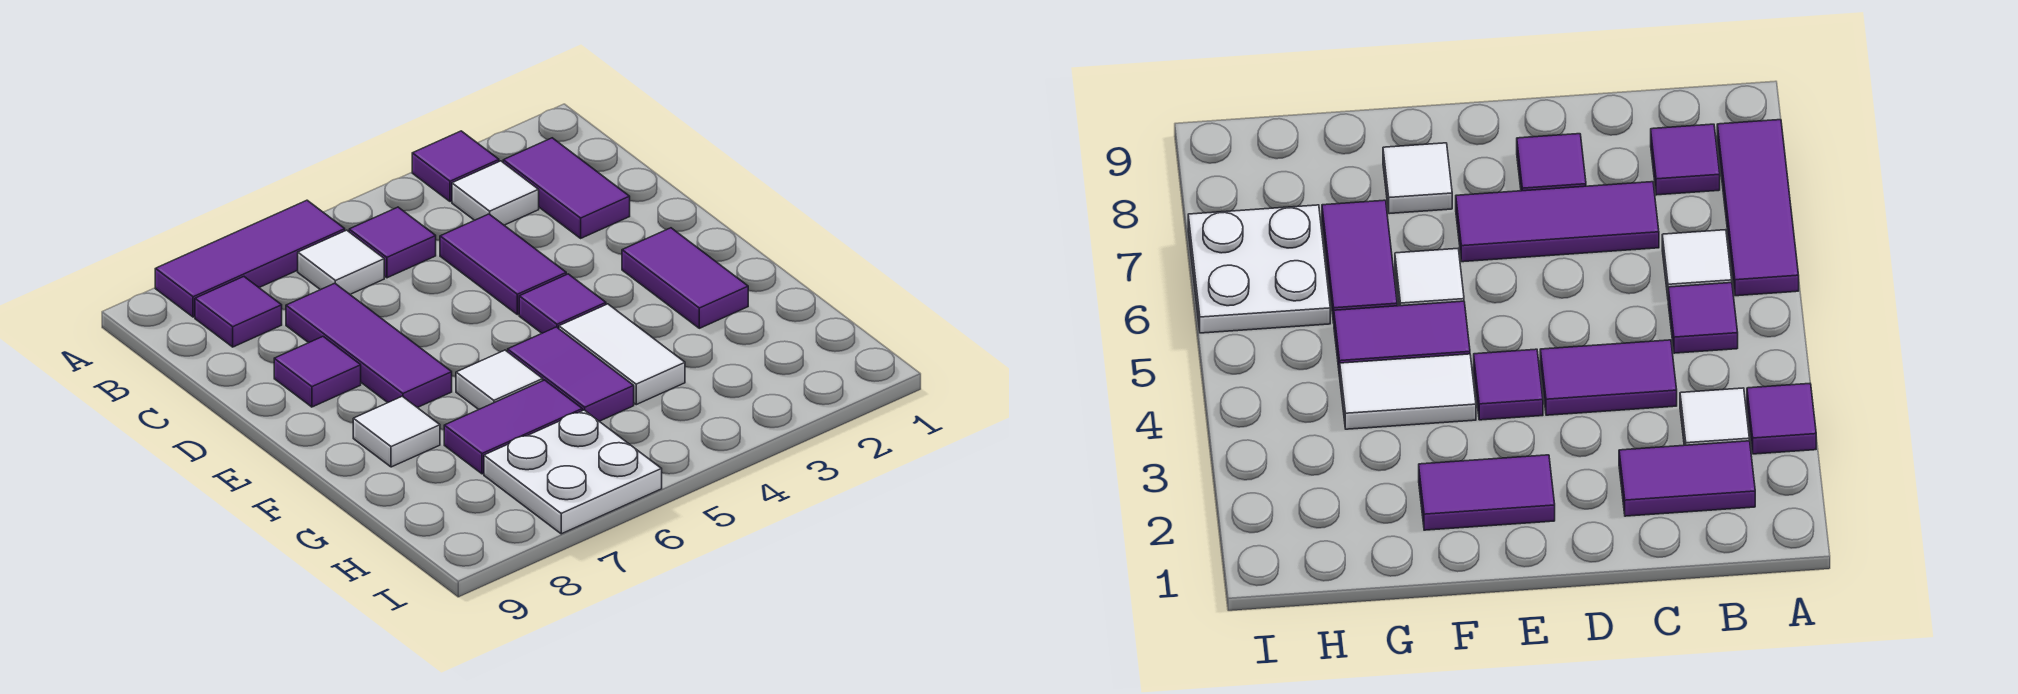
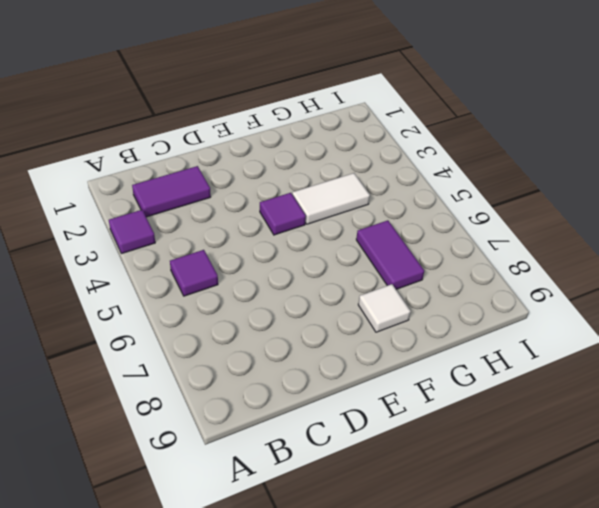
none -> purple tile A6:A8 level 1
none -> white tile B3 level 1
none -> white tile B6 level 1

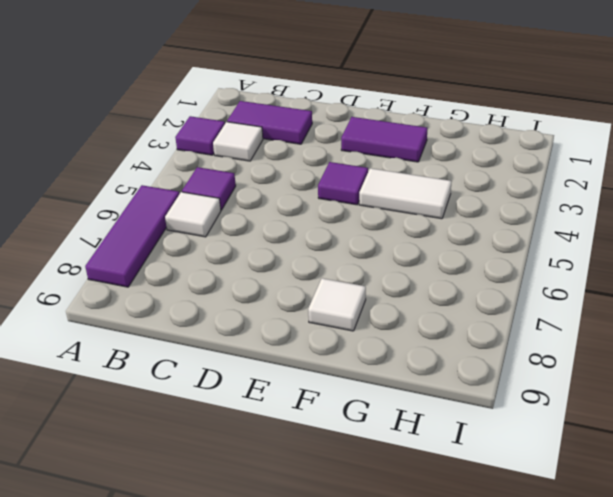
none -> purple tile B8 level 1
none -> purple tile C4:D4 level 1
none -> purple tile C7:E7 level 1

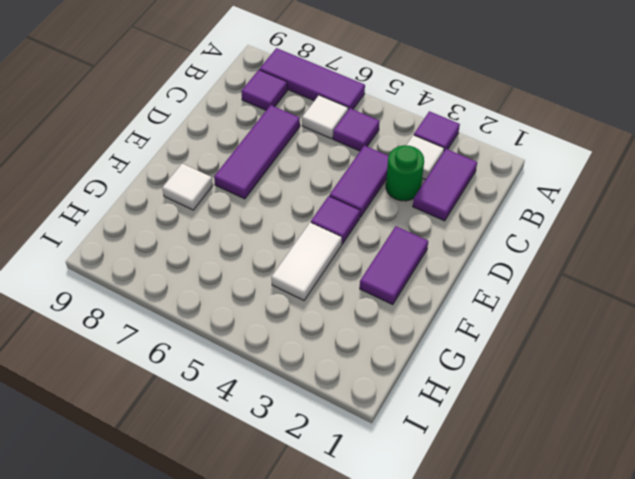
green round brick C3 level 1 -> none
none -> purple tile D8 level 1
none -> purple tile F5:G5 level 1
none -> white tile F6 level 1

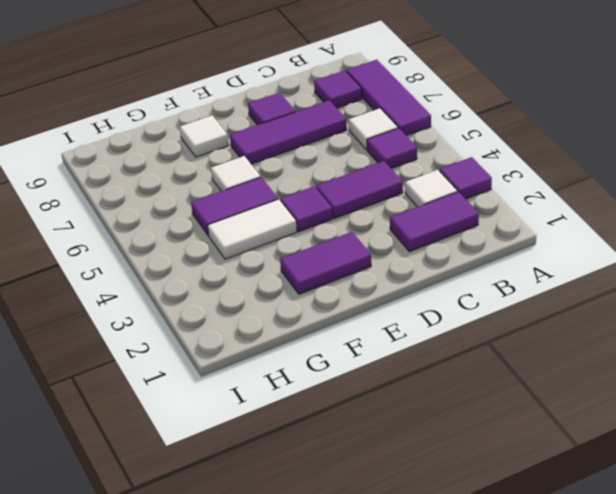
none -> purple tile G6:G7 level 1
none -> white plate H6:I7 level 1

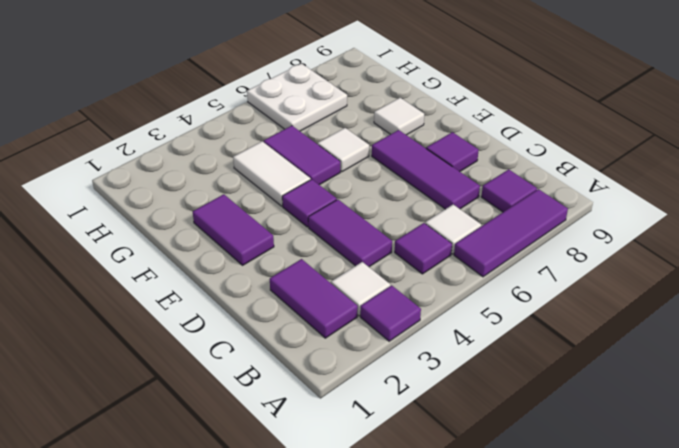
none -> purple tile G6:G7 level 1

